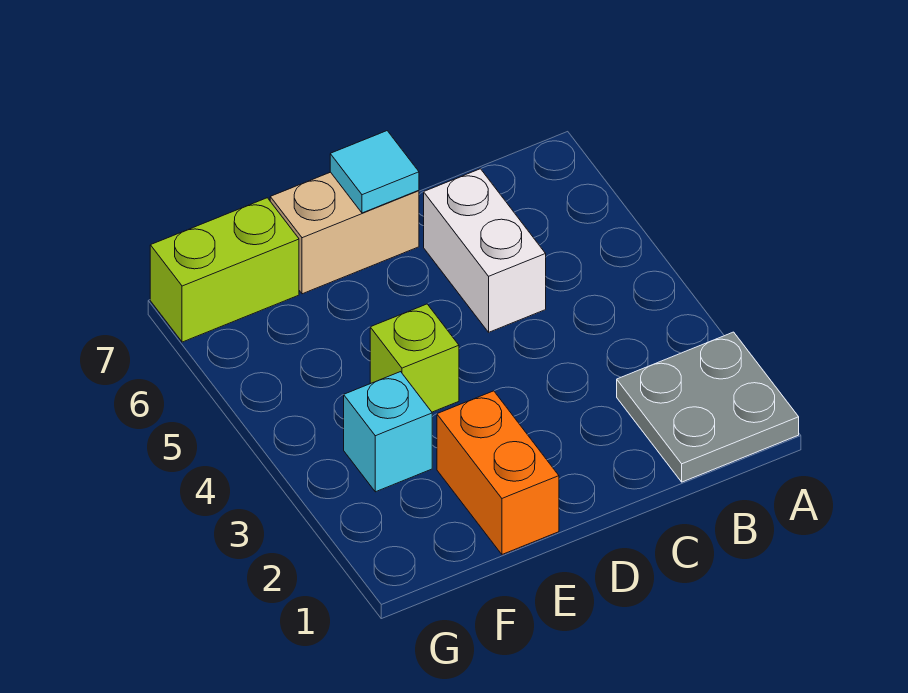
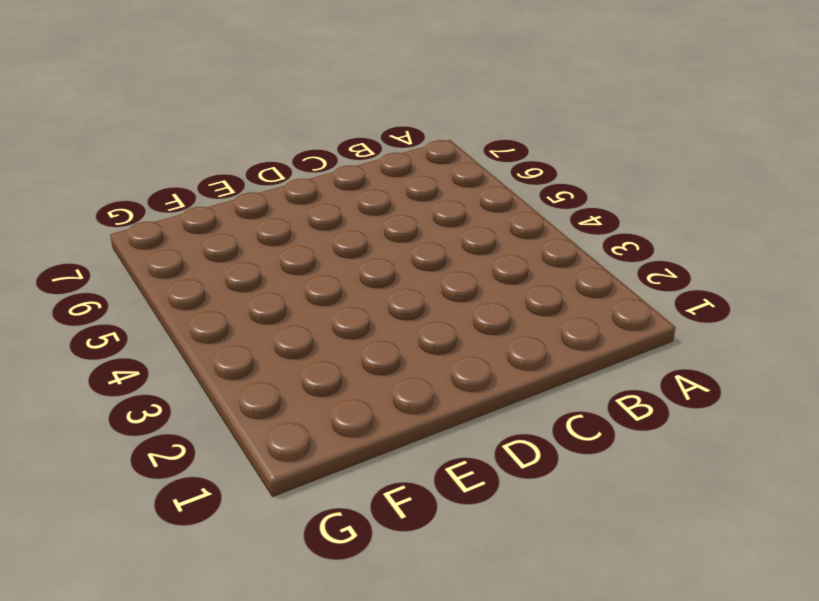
none -> grey plate A1:B2 level 1
none -> white brick C5:C6 level 1

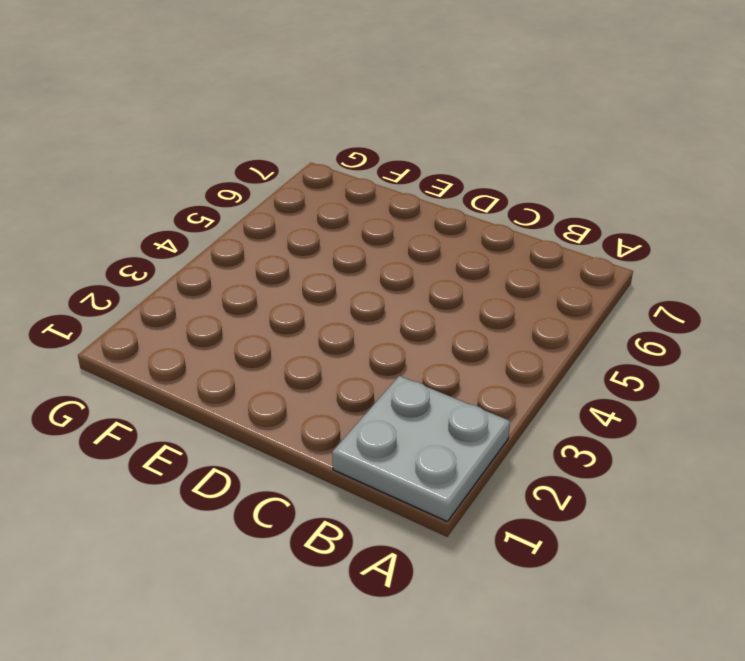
none -> white brick C5:C6 level 1
none -> tan brick D7:E7 level 1

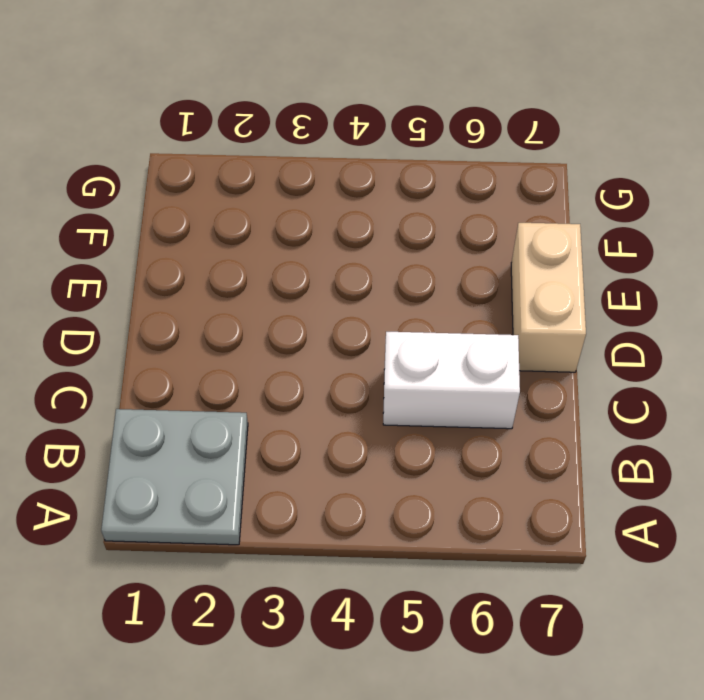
none -> orange brick E1:E2 level 1
none -> lime brick E4 level 1

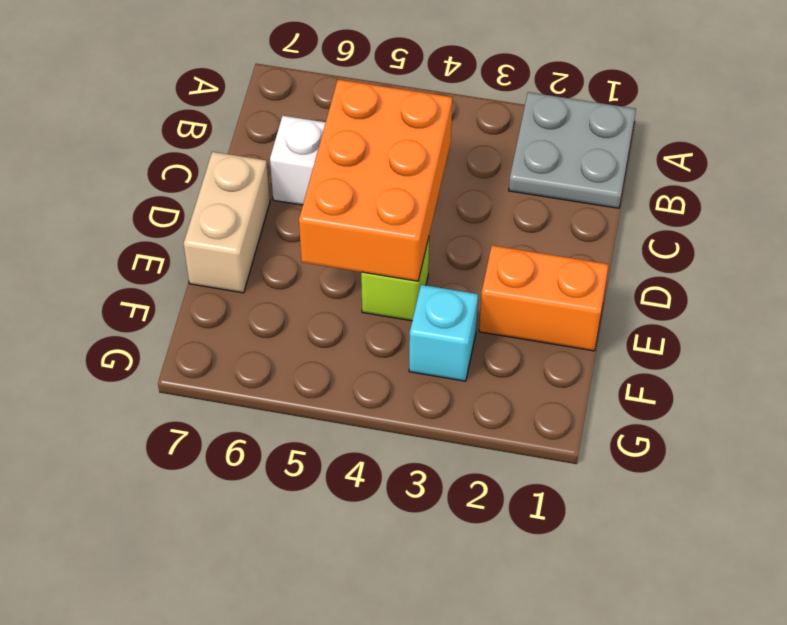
orange brick C4:E5 level 2 -> none
none -> lime brick F7:G7 level 1
none -> cyan tile D7 level 2

